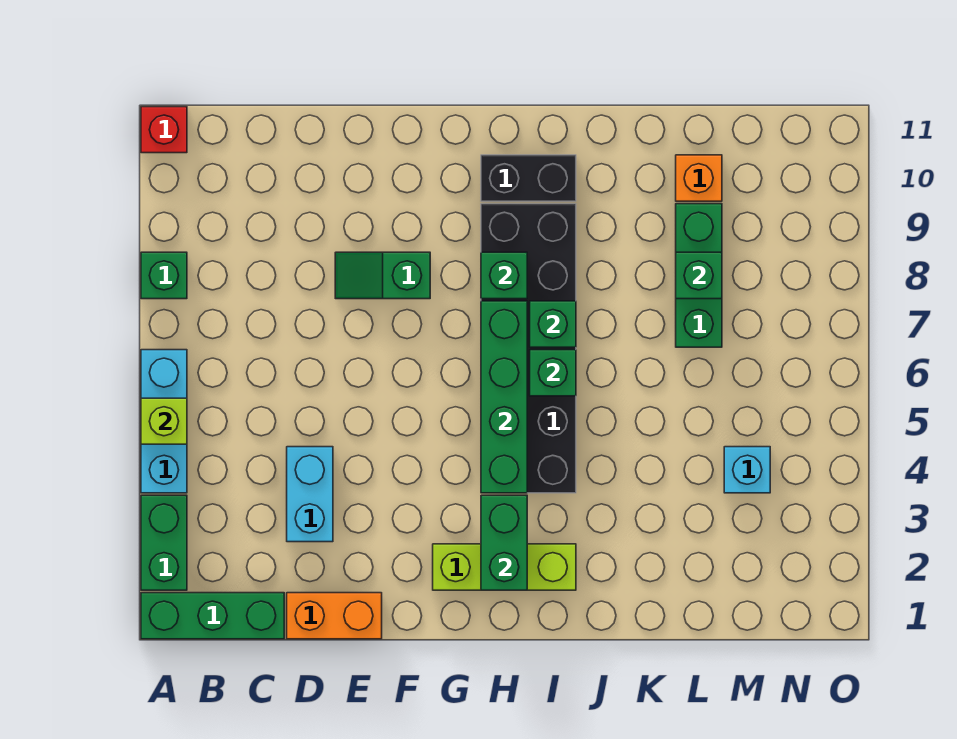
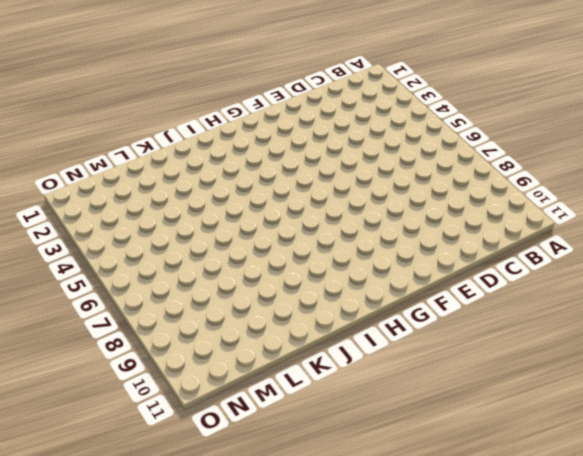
none -> green brick A1:C1 level 1
none -> green brick A2:A3 level 1
none -> cyan brick A4:A6 level 1

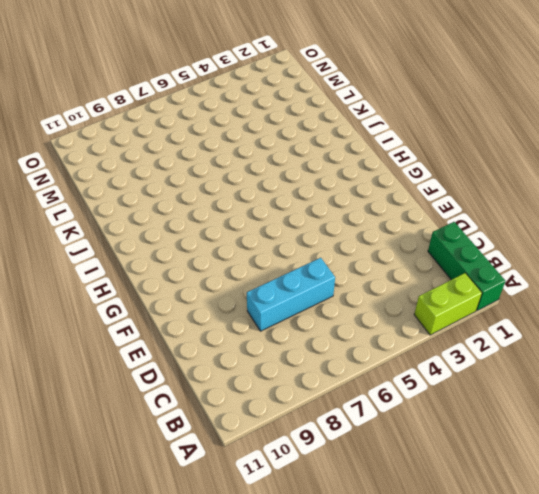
lime brick A2:A3 level 1 -> green brick A2:A3 level 1
cyan brick D6:D8 level 1 -> cyan brick A4:A6 level 1
none -> green brick A8 level 1
none -> red brick A11 level 1
none -> orange brick D1:E1 level 1

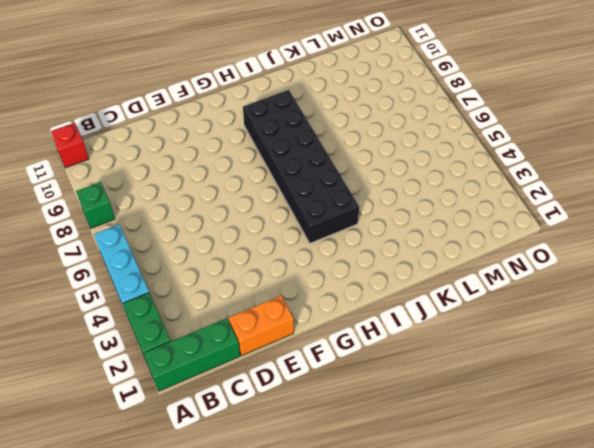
none -> cyan brick D3:D4 level 1
none -> green slope E8:F8 level 1 top F
none -> lime brick G2:I2 level 1

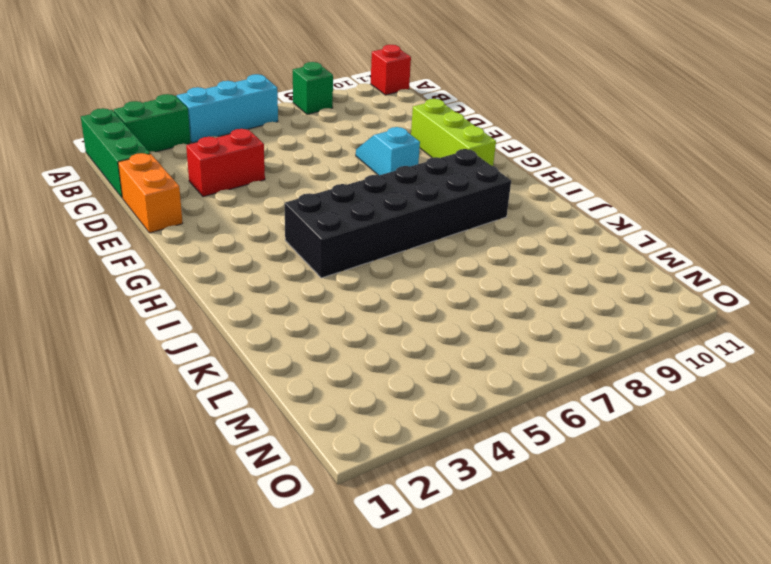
red brick D3:D4 level 1 -> cyan brick D3:D4 level 1
cyan slope E8:F8 level 1 top F -> green slope E8:F8 level 1 top F
lime brick E10:G10 level 1 -> lime brick G2:I2 level 1
none -> black brick H10:I10 level 1
none -> green brick L7:L9 level 1
none -> orange brick L10 level 1

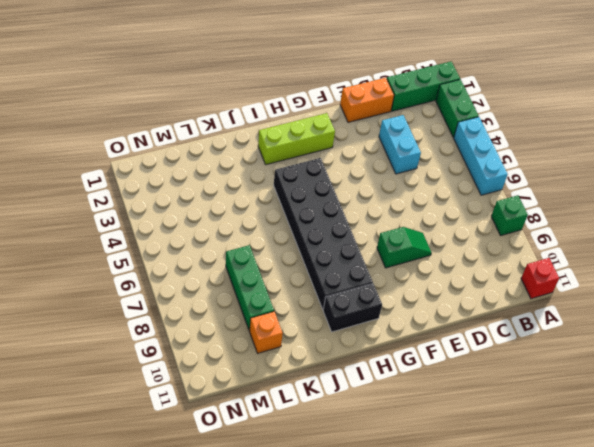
none -> cyan brick M4 level 1
none -> lime brick A5 level 2
none -> green brick H2:H3 level 2

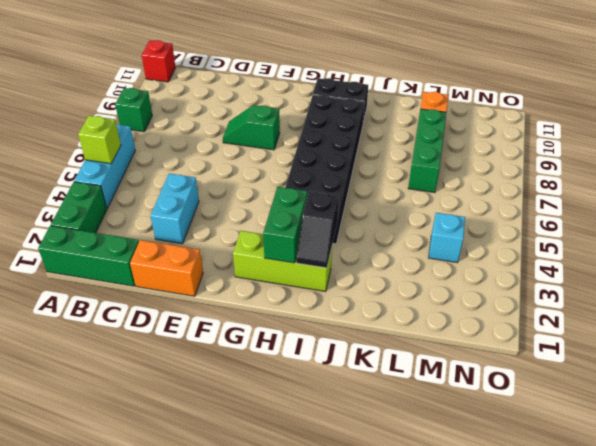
black slope I2:I3 level 2 top 3 -> none
none -> green brick H4:H7 level 2
none -> green brick H8 level 2
none -> green brick I6 level 2

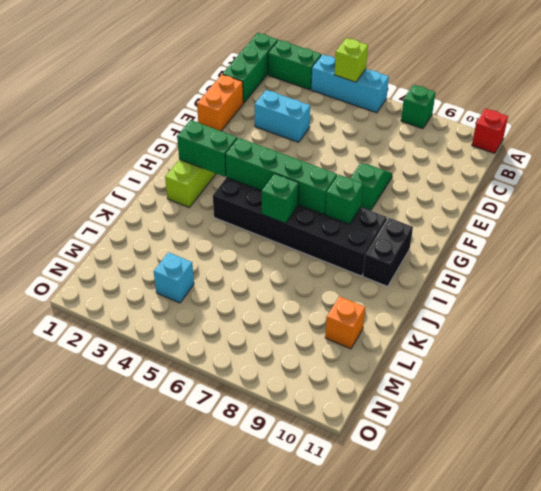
none -> green brick L7:L9 level 1
none -> green brick I7 level 2
none -> green brick L8 level 2

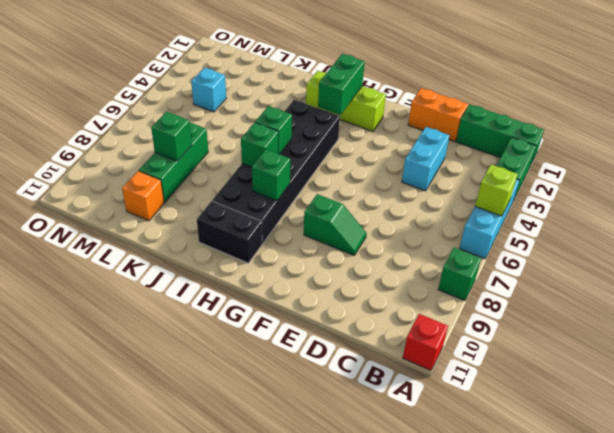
none -> green brick H4:H7 level 2

